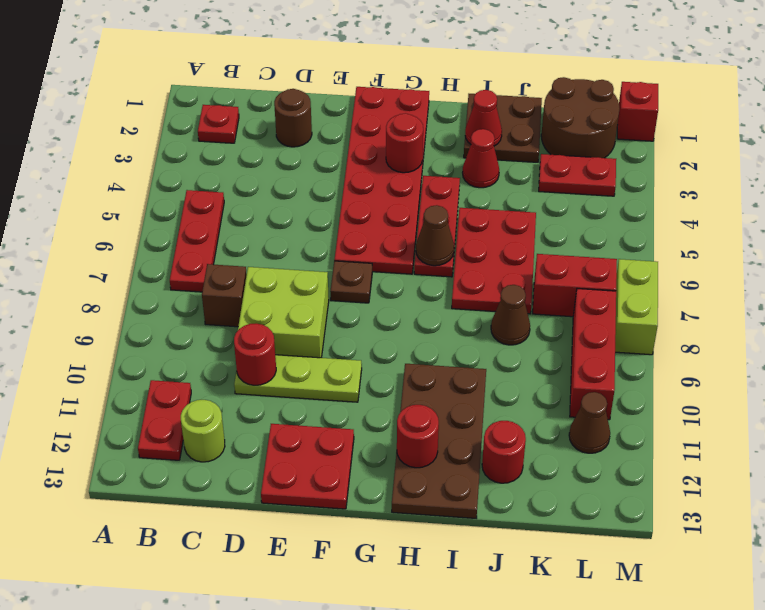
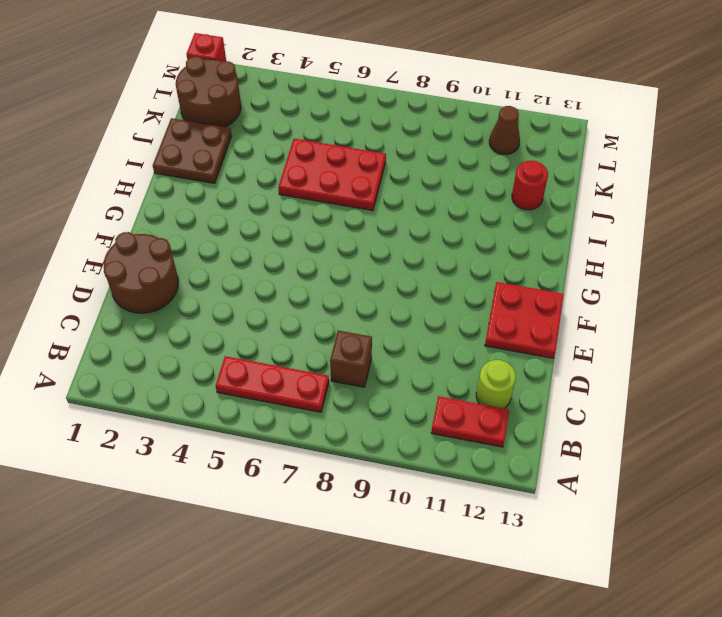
brown round brick D1:E2 level 1 -> brown round brick D2 level 1
none -> red plate B2 level 1
none -> lime brick D8:E9 level 1
none -> lime plate D10:F10 level 1
none -> red plate F1:G6 level 1

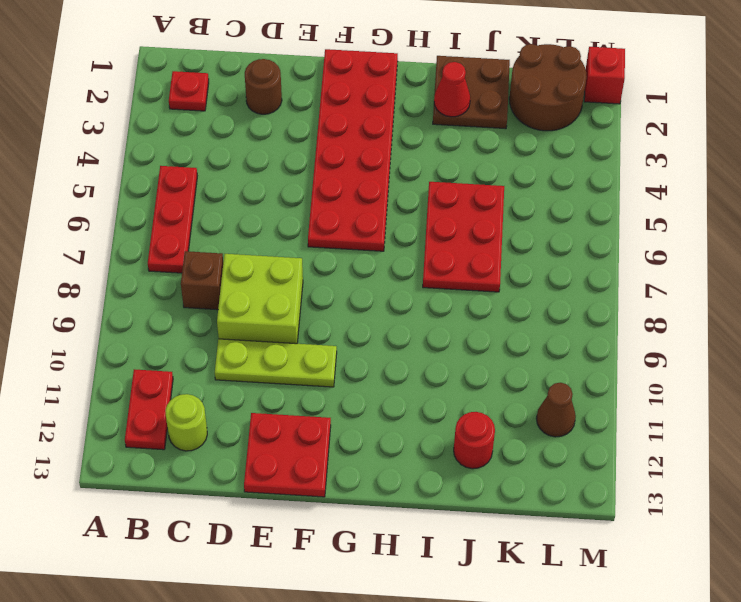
none -> brown plate F7 level 1
none -> red plate H4:H6 level 1
none -> brown plate H10:I13 level 1
none -> red cone I3 level 1

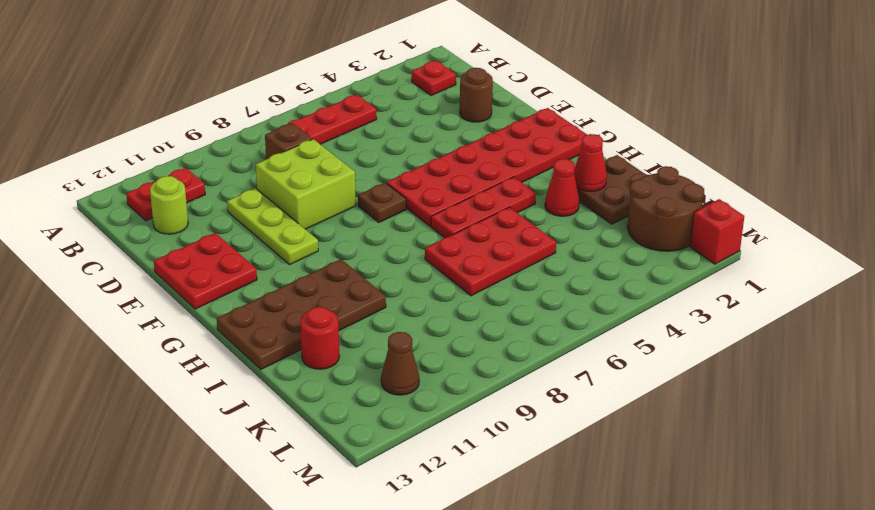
none -> brown cone J8 level 1
none -> red plate K3:L3 level 1
none -> red brick K7:L7 level 1
none -> red brick L8:L10 level 1

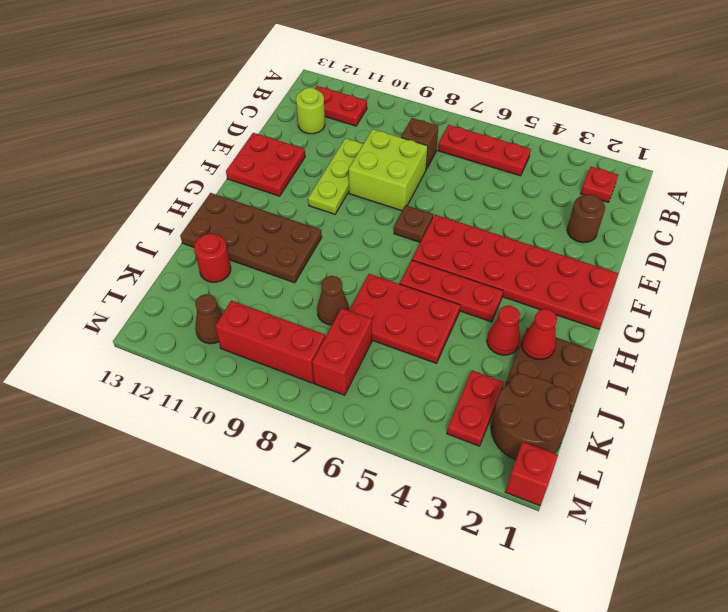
none -> lime brick M7:M8 level 1
none -> red round brick D10 level 2
none -> red round brick G3 level 2
none -> brown cone H6 level 2

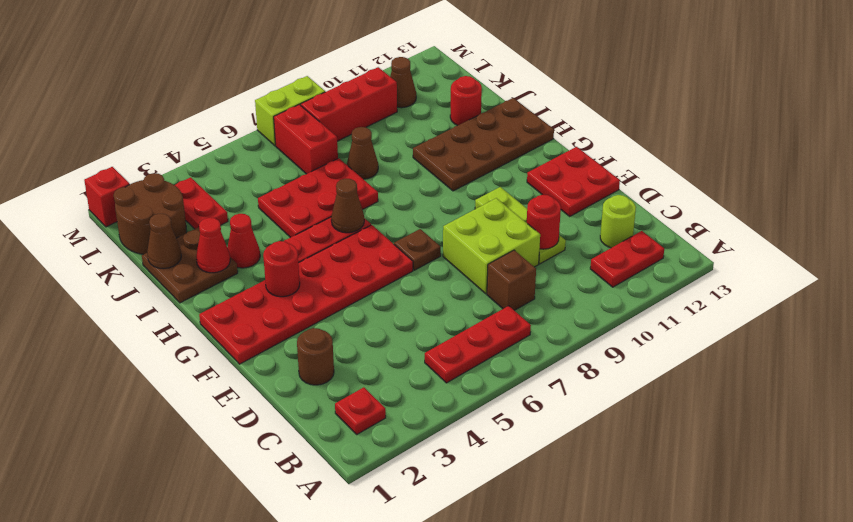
brown cone J1 level 2 -> none
none -> red round brick H12 level 2

